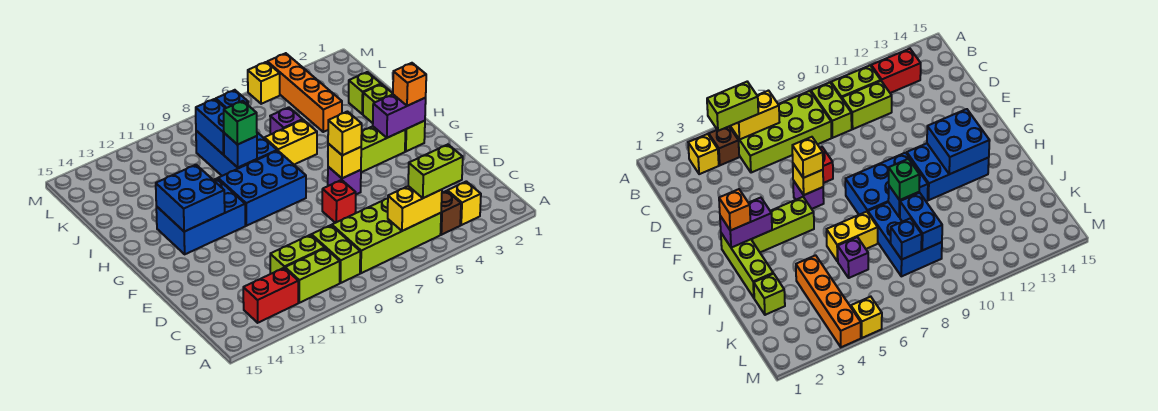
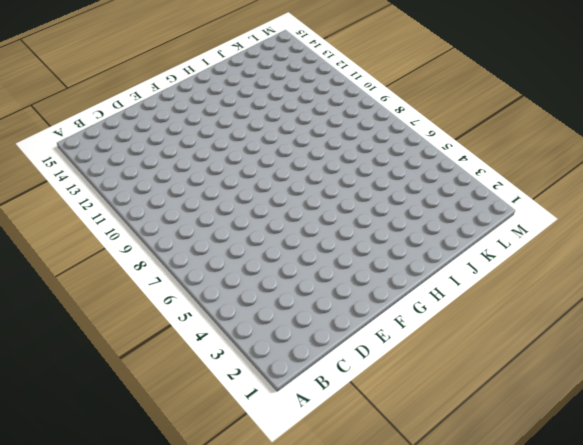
none -> yellow brick B3 level 1
none -> brown brick B4 level 1
none -> lime brick B5:C8 level 1
none -> lime brick B9:C9 level 1

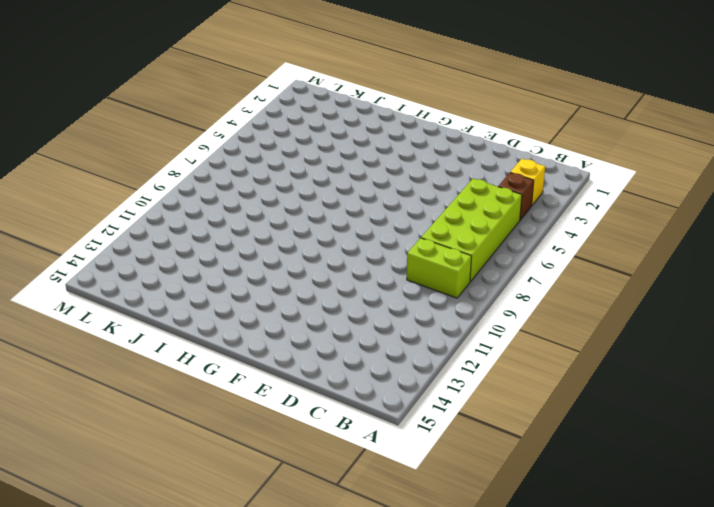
none -> lime brick B10:B11 level 1
none -> red brick B12:B13 level 1
none -> lime brick C10:C11 level 1
none -> red brick E7 level 1

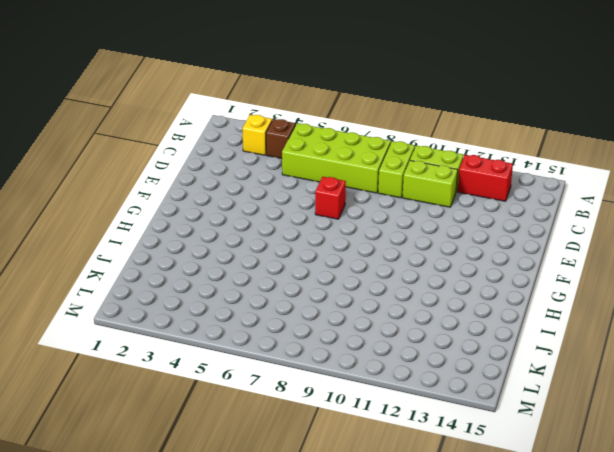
none -> purple brick F6 level 1
none -> lime brick G2:I2 level 1
none -> lime brick G3:G5 level 1
none -> blue brick G8:H10 level 1

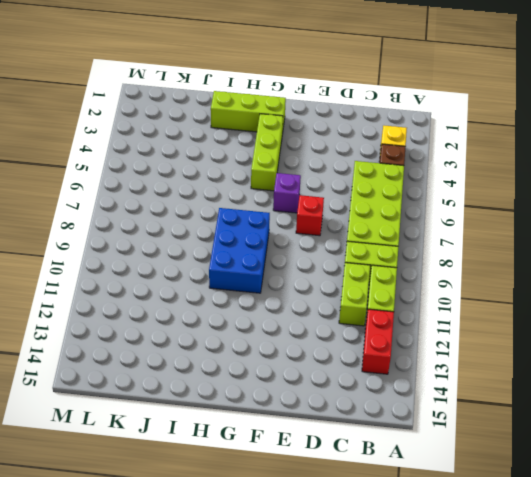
none -> blue brick G11:H13 level 1
none -> yellow brick I6:I7 level 1
none -> blue brick I8:K9 level 1
none -> lime brick J2 level 1

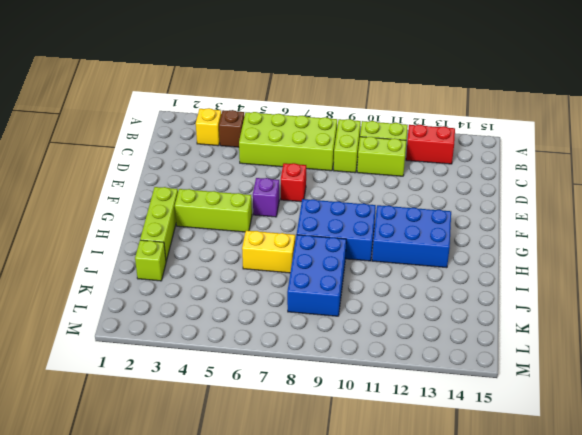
none -> orange brick J4:M4 level 1
none -> purple brick J6 level 1
none -> yellow brick M5 level 1
none -> yellow brick B5:B6 level 2

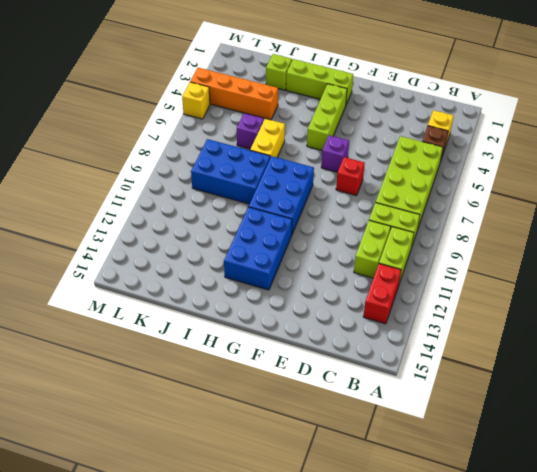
none -> yellow brick B5:B6 level 2
none -> yellow brick F6 level 2
none -> purple brick G2:G3 level 2
none -> blue brick G12:H13 level 2

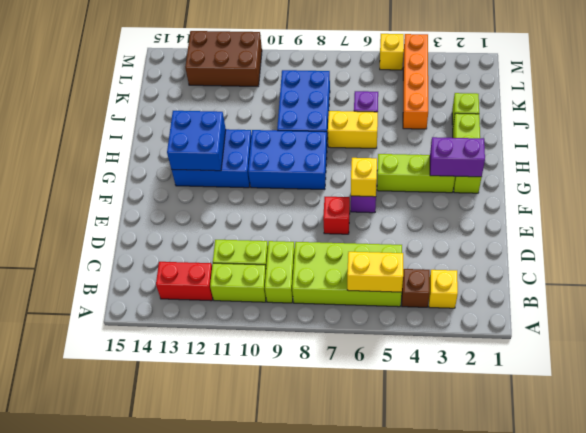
brown brick L11:M13 level 1 -> none
none -> blue brick I9 level 2
none -> blue brick J9:K9 level 2
none -> blue brick K8 level 2
none -> lime brick B4:B5 level 3

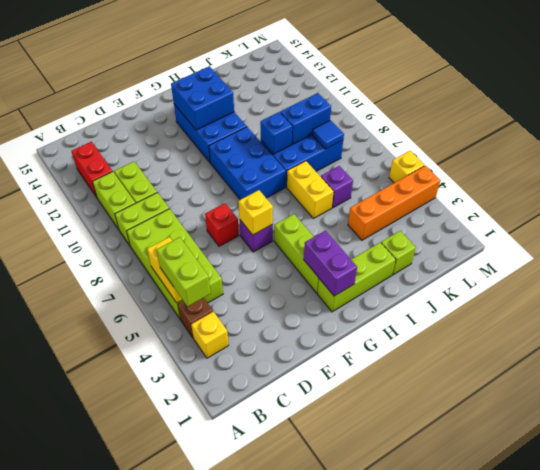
blue tile K8 level 2 -> blue brick K8 level 2
none -> yellow brick F6 level 3
none -> orange brick G2 level 3
none -> green brick I9 level 3

